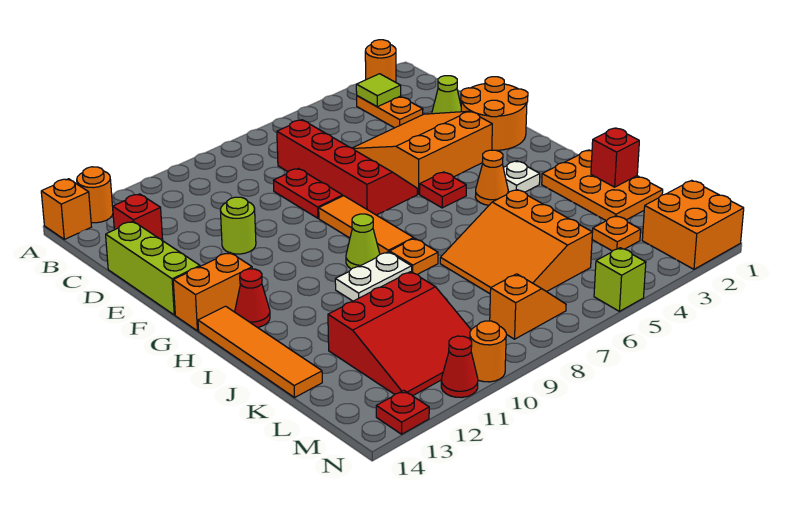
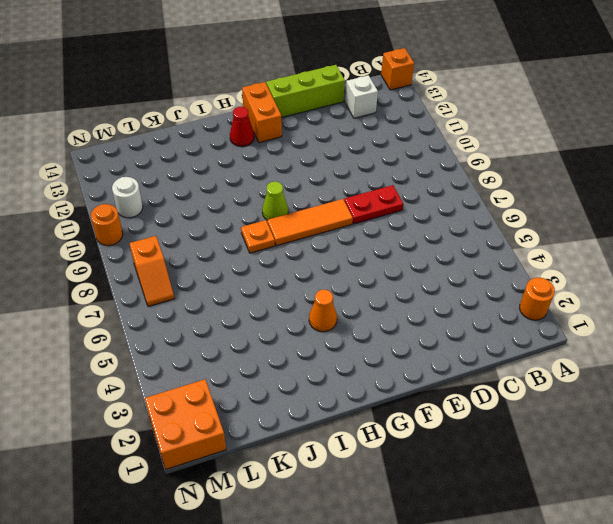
white brick C13 level 1 -> red brick C13 level 1
white round brick M11 level 1 -> red slope K10:M12 level 1 top K
none -> orange round brick A13 level 1
none -> orange plate B3:C3 level 1
none -> red slope C6:F7 level 1 top 7
none -> lime cone D2 level 1

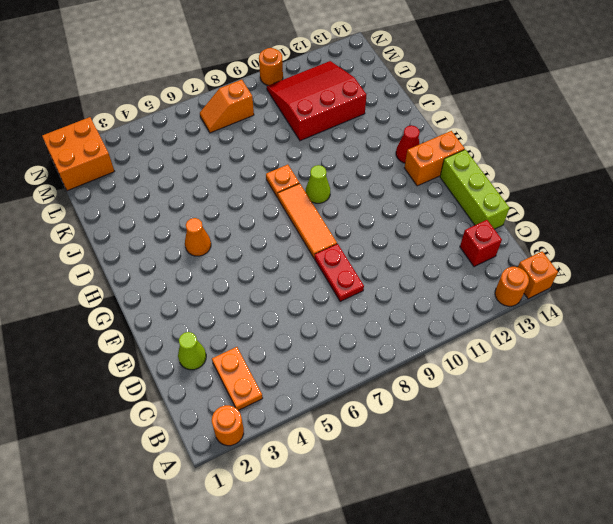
none -> red slope C6:F7 level 1 top 7
none -> orange slope D3:F5 level 1 top F
none -> orange round brick E1:F2 level 1
none -> lime round brick E11 level 1

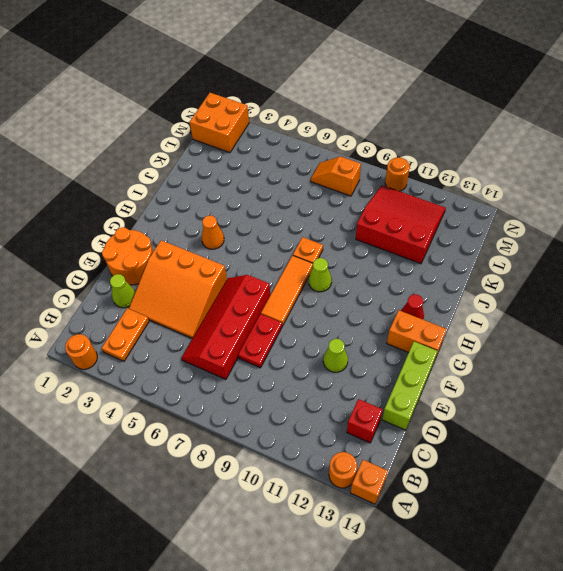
lime cone E11 level 1 -> lime round brick E11 level 1
none -> red plate G5 level 1
none -> white plate H3 level 1
none -> orange tile H14:K14 level 1
none -> orange plate I1:K2 level 1

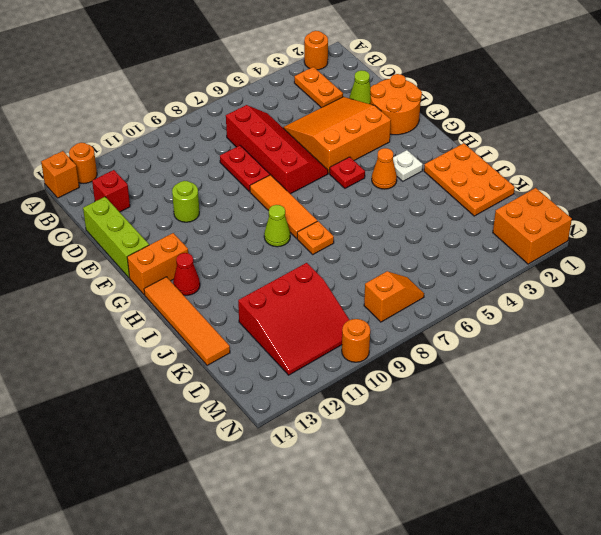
none -> white plate I9:I10 level 1
none -> orange slope J5:L7 level 1 top 5
none -> orange plate L3 level 1
none -> lime brick N5 level 1

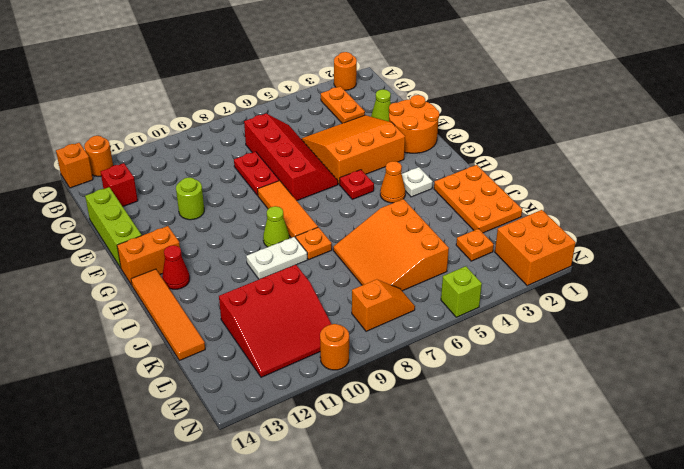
none -> red cone N11 level 1
none -> red plate N13 level 1
none -> lime tile B3 level 2
none -> red brick J1 level 2

